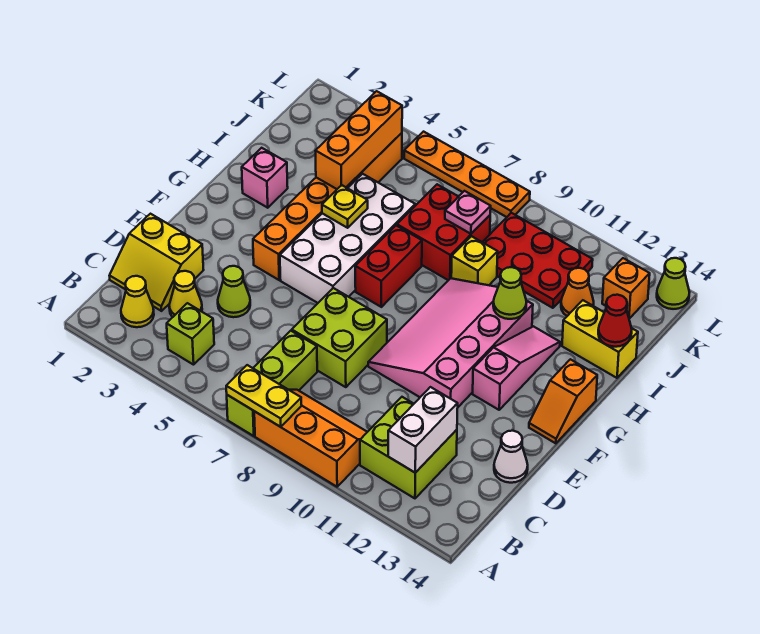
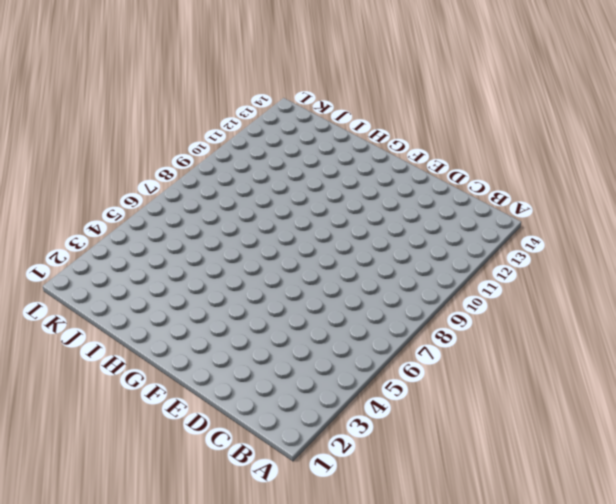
none -> lime brick A7:C7 level 1
none -> orange slope A8:B10 level 1 top A
none -> yellow cone B2 level 1
none -> lime brick B4 level 1

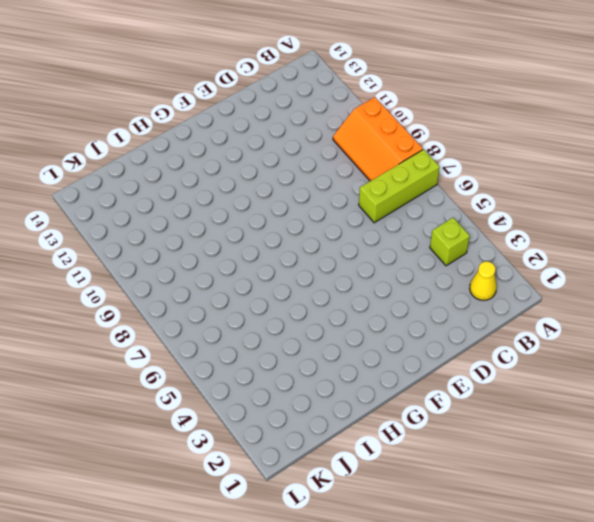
none -> lime brick B11:C12 level 1
none -> yellow slope C1:D2 level 1 top D
none -> yellow cone C3 level 1
none -> lime cone D4 level 1

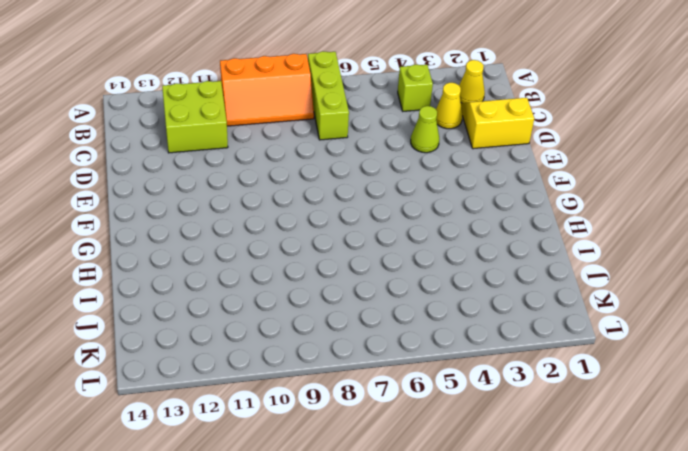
none -> lime brick D7:E8 level 1
none -> white cone D14 level 1
none -> pink slope E9:H11 level 1 top 11
none -> orange brick F4:K4 level 1

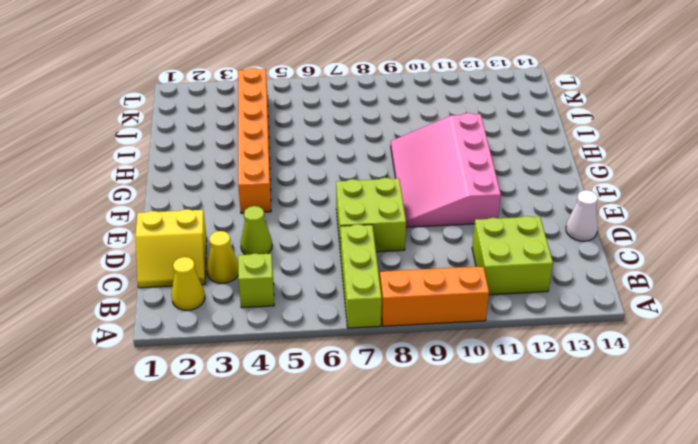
none -> white brick F5:I6 level 1
none -> pink slope F12:H12 level 1 top F
none -> orange slope F14:G14 level 1 top G
none -> red brick G7:H7 level 1

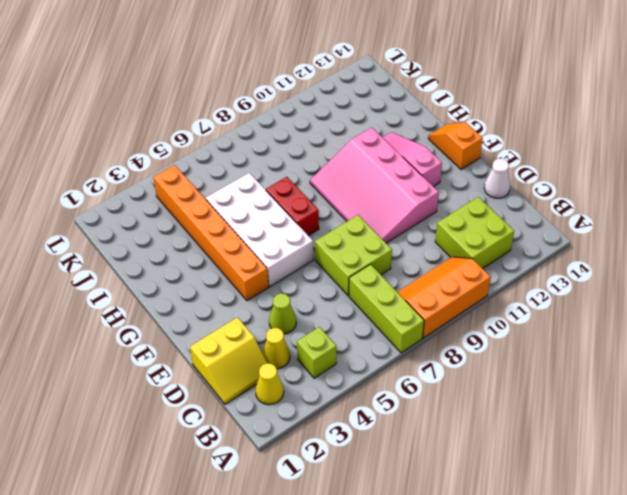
orange slope F14:G14 level 1 top F -> orange slope F14:G14 level 1 top G
none -> pink brick H2 level 1
none -> red brick I7:J8 level 1
none -> yellow brick I9 level 1
none -> yellow brick I13:I14 level 1

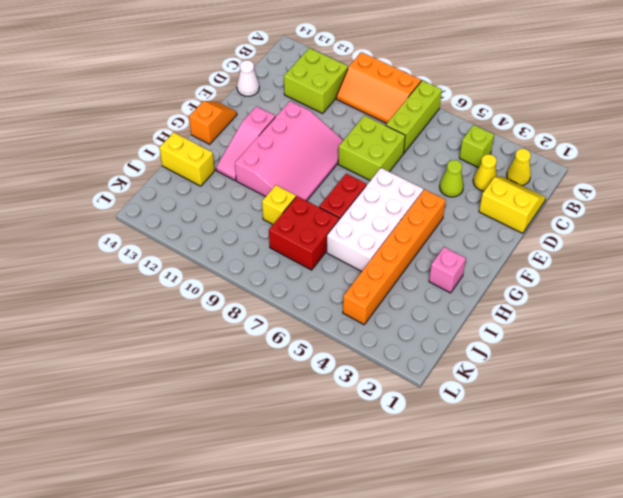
none -> red plate J9:K11 level 1
none -> orange cone J12 level 1
none -> orange brick K13 level 1
none -> orange plate L5:L8 level 1

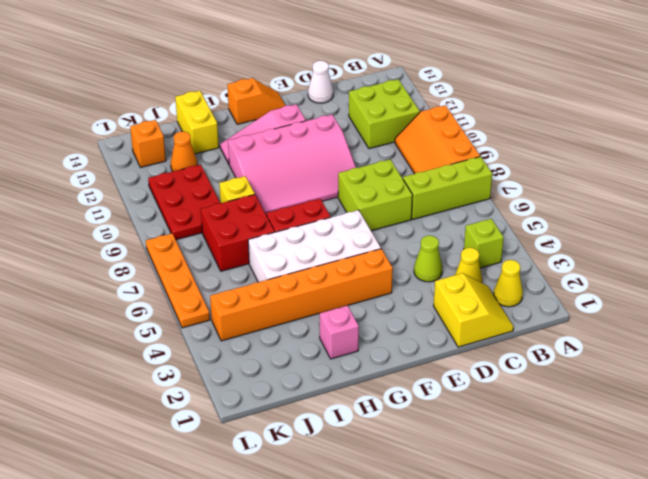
none -> lime cone L14 level 1
none -> yellow plate A7:A8 level 2
none -> white brick B12:C12 level 2
none -> yellow plate H5 level 2

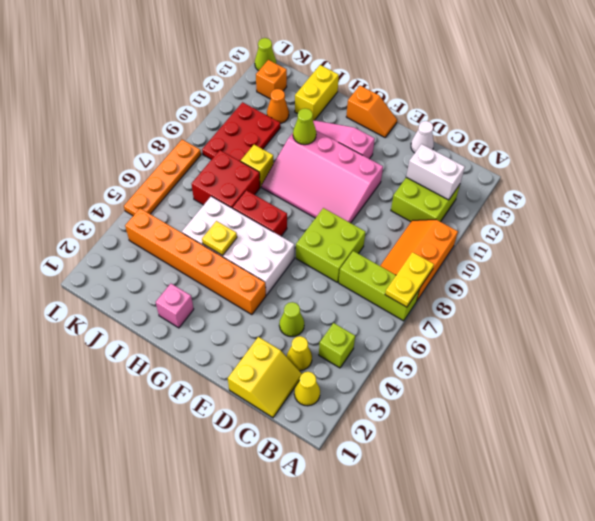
none -> orange brick I4:K4 level 2
none -> red cone I14 level 2
none -> pink plate J8 level 2

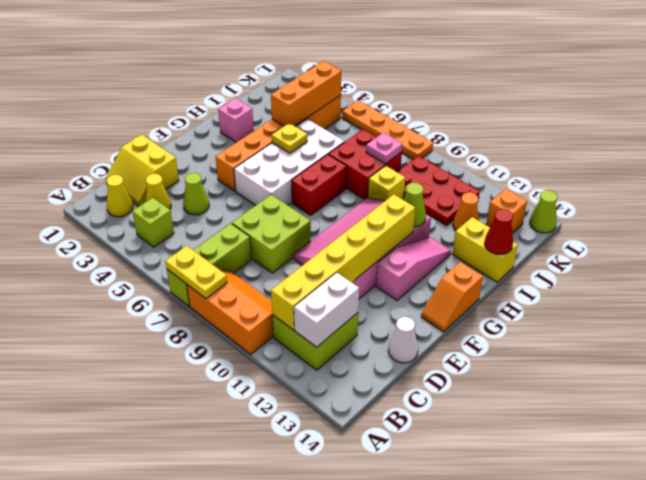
yellow brick B11:G11 level 2 -> none

